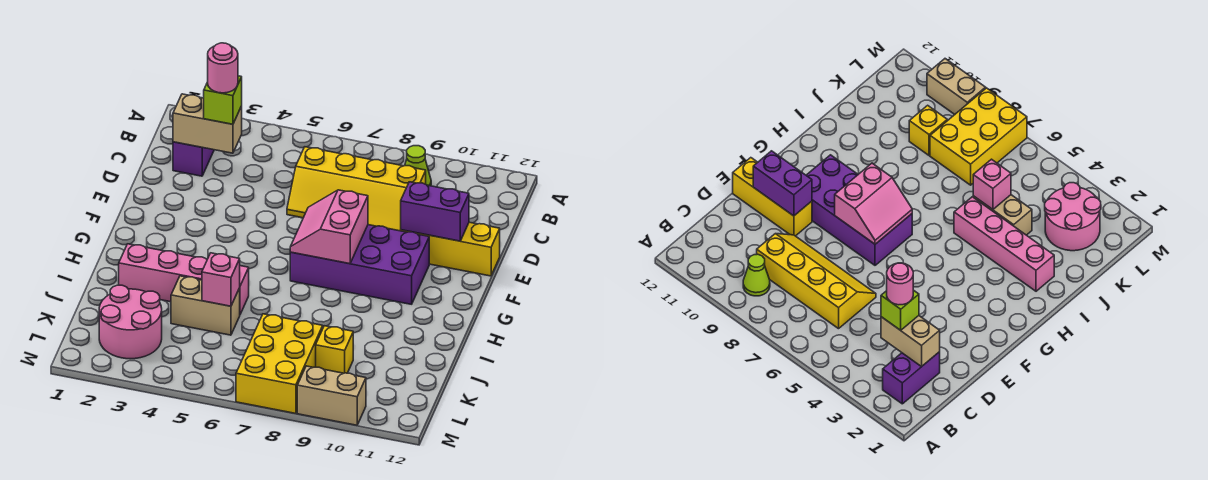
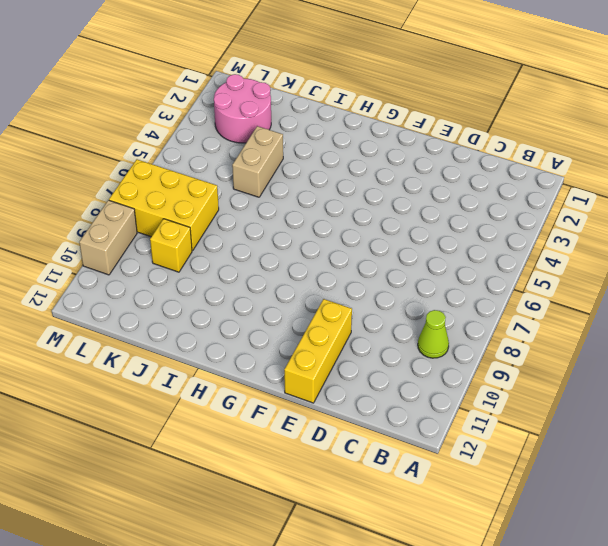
none -> purple brick B2:C2 level 1
none -> yellow slope C6:D9 level 1 top C
none -> purple brick F7:G10 level 1

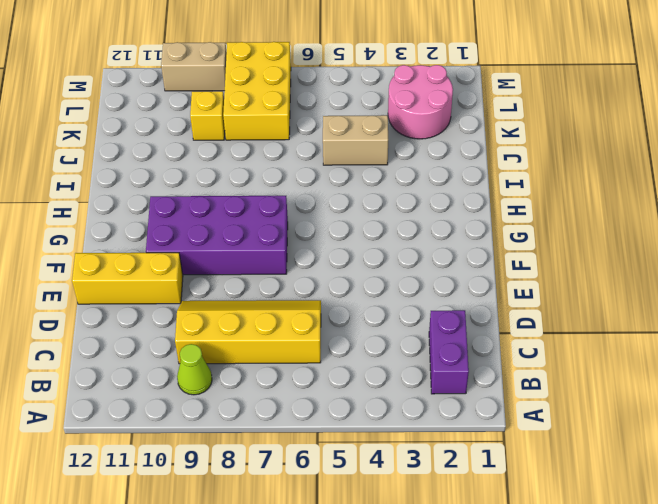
none -> pink brick I2:I5 level 1
none -> tan brick C2:C3 level 2
none -> purple brick E10:E11 level 2

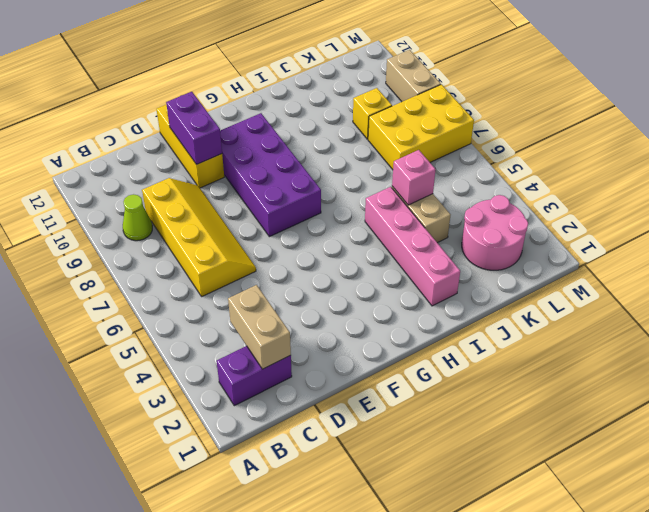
none -> pink slope F7:G8 level 2 top 8
none -> lime brick C3 level 3
none -> pink round brick C3 level 4

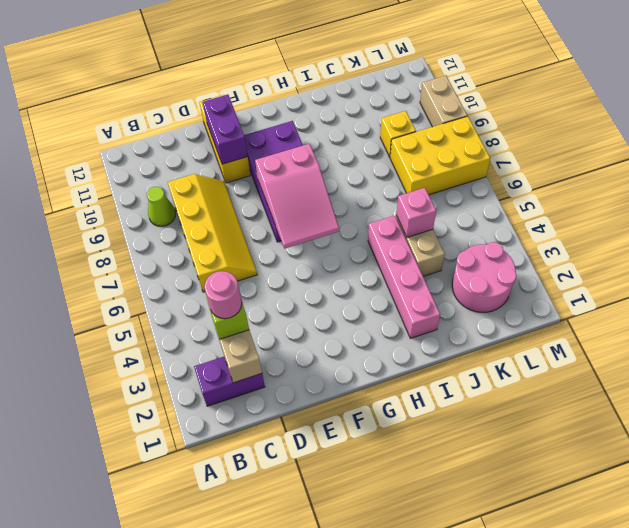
pink slope F6:G8 level 2 top 8 -> pink slope F7:G8 level 2 top 8

